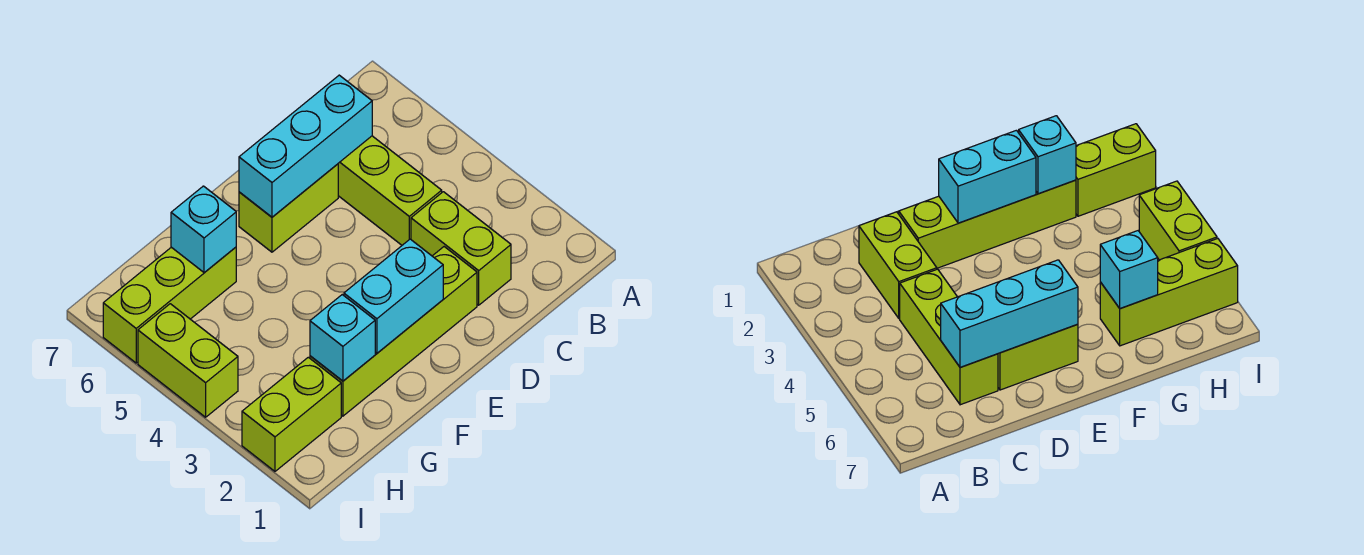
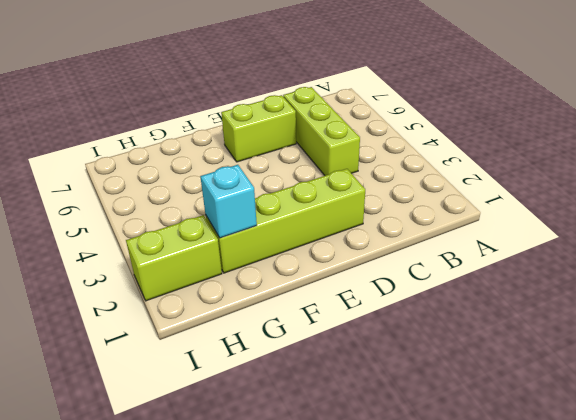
none -> lime brick C2:C3 level 1
none -> lime brick G6:I6 level 1

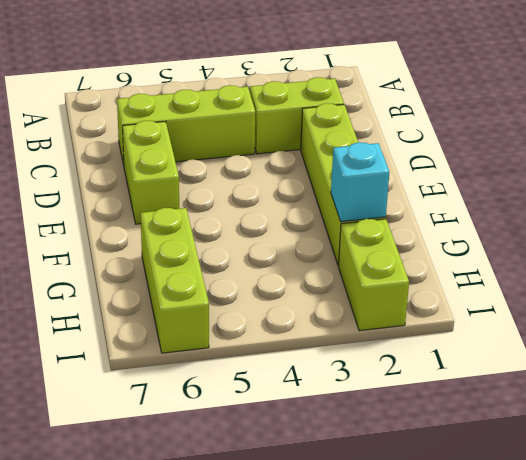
none -> lime brick I4:I5 level 1
none -> cyan brick C6:E6 level 2

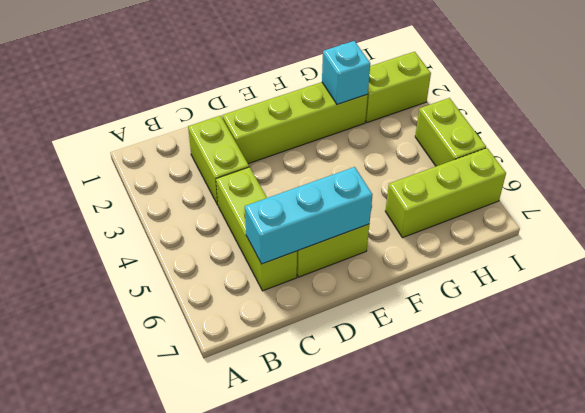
none -> cyan brick E2:F2 level 2
none -> cyan brick G6 level 2

